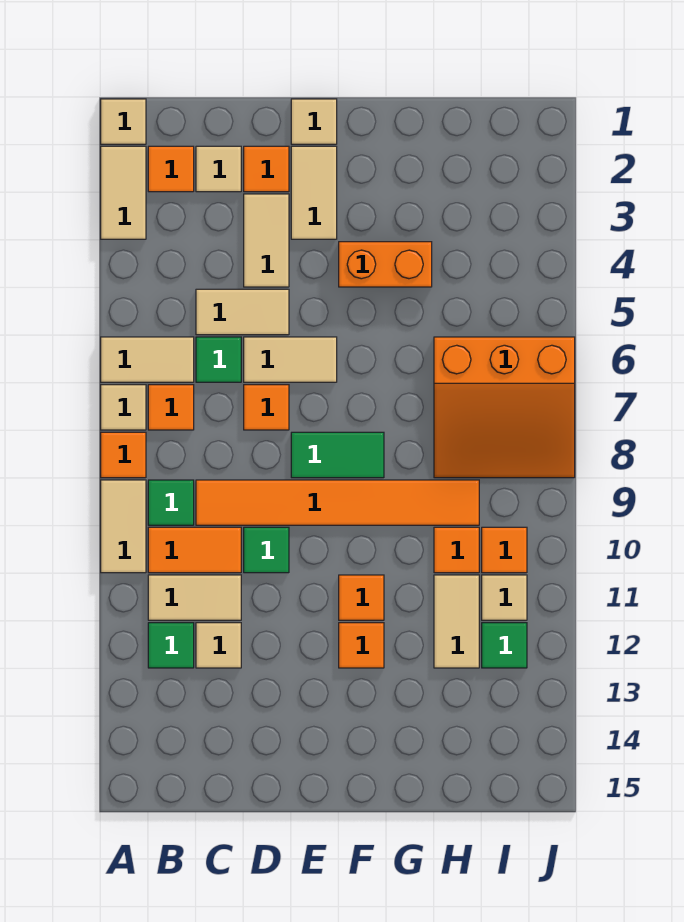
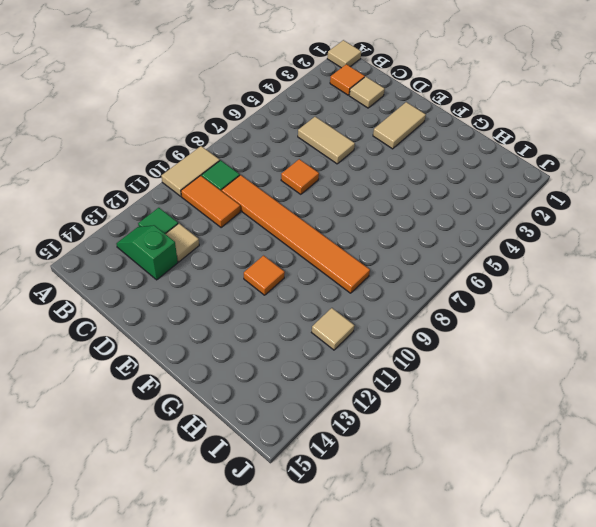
green slope B13:C13 level 1 top C -> none
none -> tan tile A2:A3 level 1
none -> tan tile A6:B6 level 1
none -> tan tile A7 level 1
none -> orange tile A8 level 1

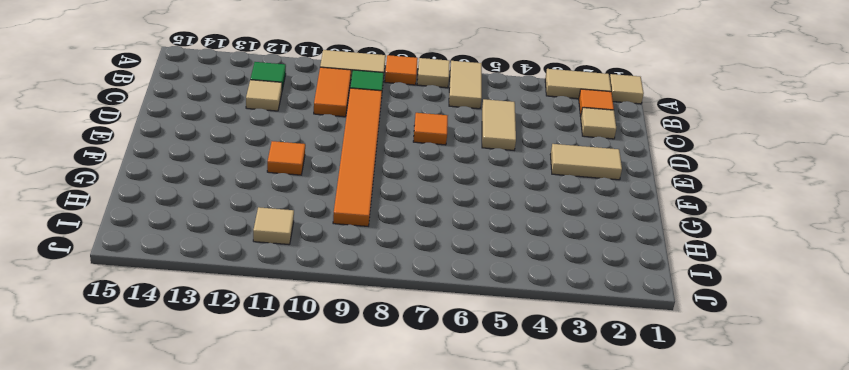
none -> orange tile B7 level 1
none -> tan tile B11:C11 level 1
none -> green tile C6 level 1
none -> orange tile D2 level 1

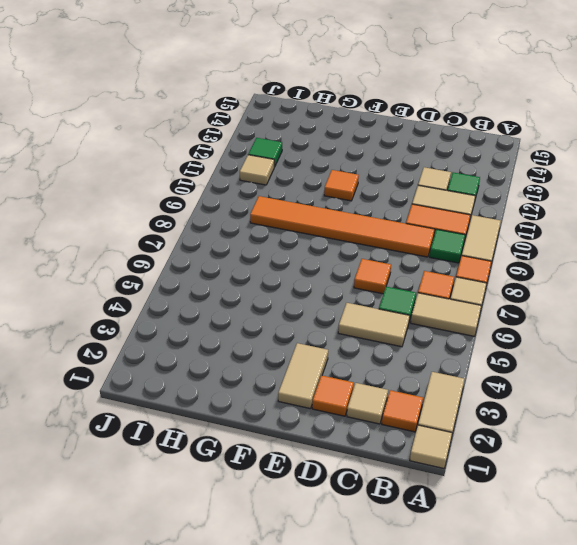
none -> tan tile D3:D4 level 1
none -> tan tile D6:E6 level 1
none -> green tile D10 level 1
none -> tan tile E1 level 1

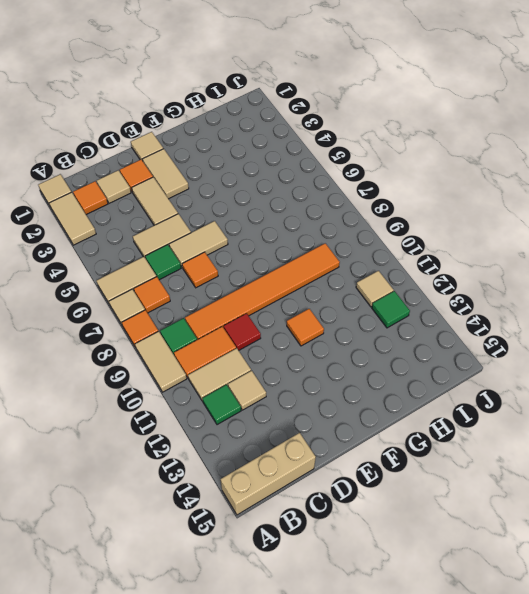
tan brick A15:C15 level 1 -> none
red tile D10 level 1 -> green tile D10 level 1
none -> green tile E8:F8 level 1
none -> orange brick F4:G4 level 1
none -> orange tile F12 level 1
none -> orange slope H6:J8 level 1 top 6

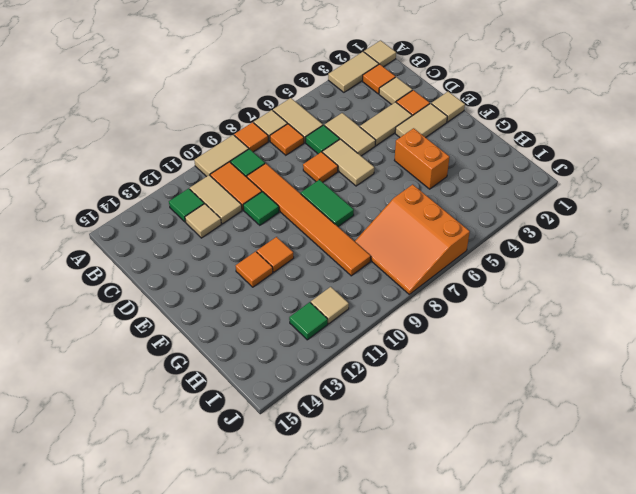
none -> orange tile H10 level 1
none -> tan tile H11:H12 level 1
none -> orange tile I10 level 1

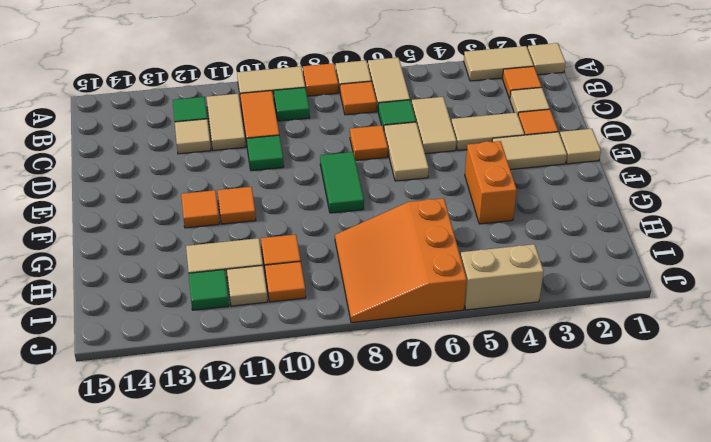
tan brick J4:J5 level 1 -> none
none -> orange tile C9:H9 level 1

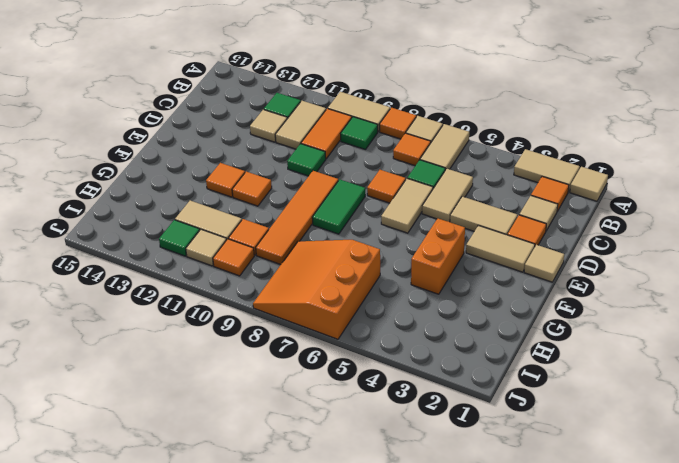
orange tile E9:H9 level 1 -> orange tile C9:H9 level 1

